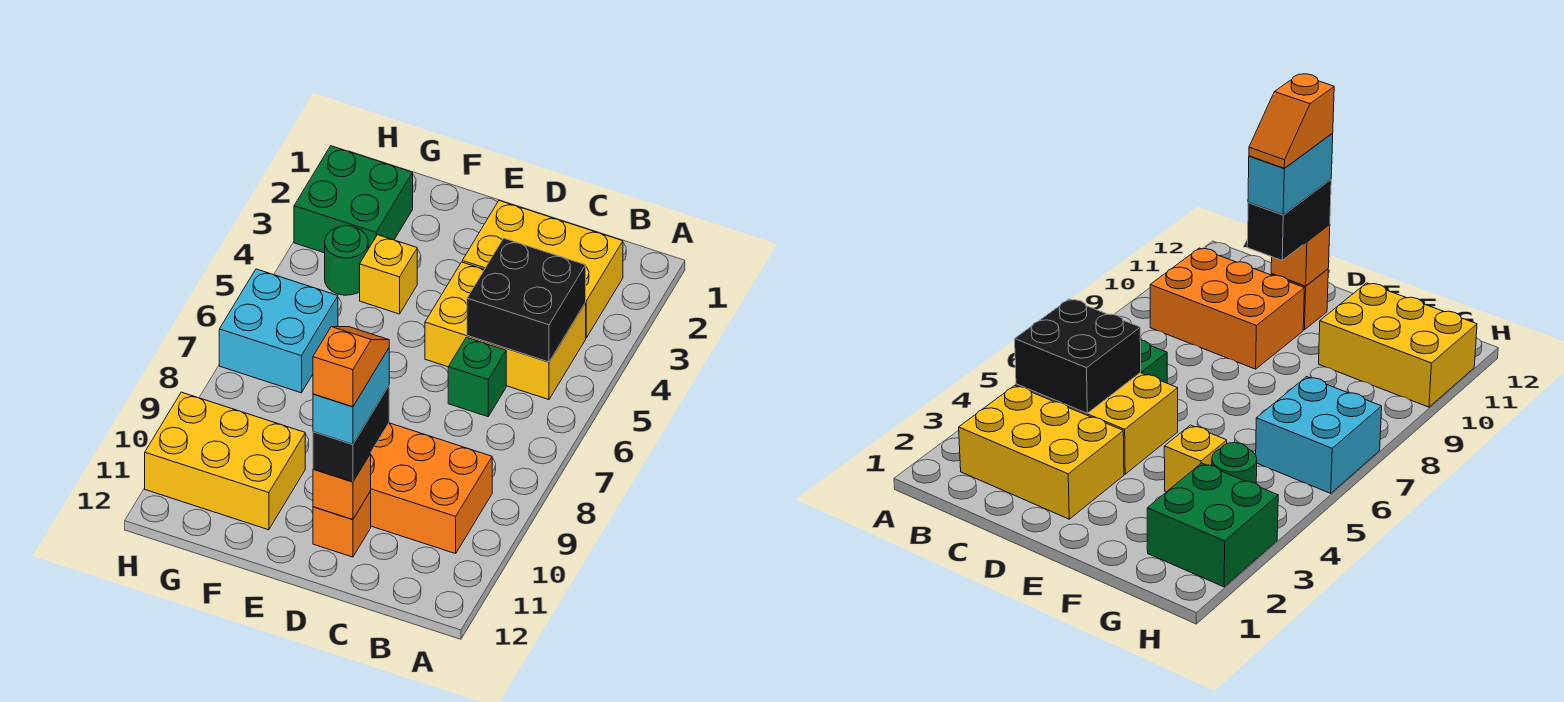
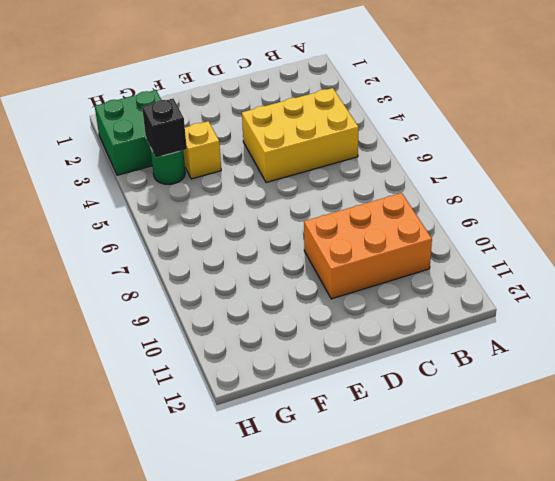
black brick G4 level 2 -> none
none -> yellow brick B2:D3 level 1
none -> green brick C6 level 1
none -> orange brick D11 level 1

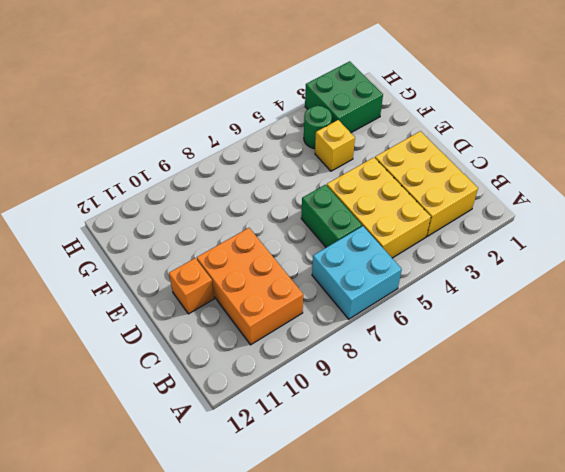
cyan brick A6:B7 level 1 -> cyan brick G6:H7 level 1
green brick C6:D6 level 1 -> green brick C6 level 1
none -> yellow brick F10:H11 level 1
none -> black brick B4:C5 level 2
none -> orange brick D11 level 2

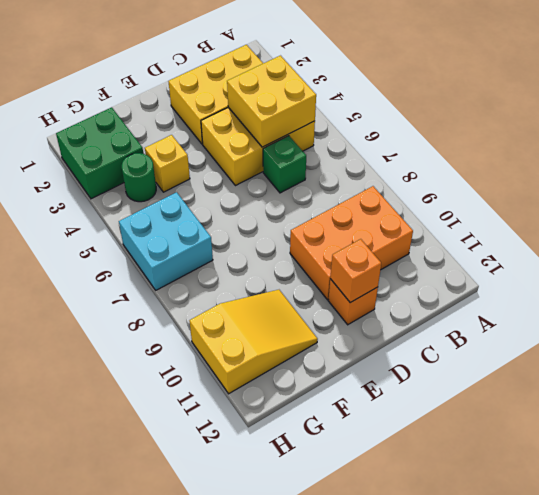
yellow brick B4:C5 level 2 -> black brick B4:C5 level 2
yellow slope F10:H11 level 1 top H -> yellow brick F10:H11 level 1
none -> black brick D10:D11 level 3
none -> cyan brick D10:D11 level 4
none -> orange slope D10:D11 level 5 top 11

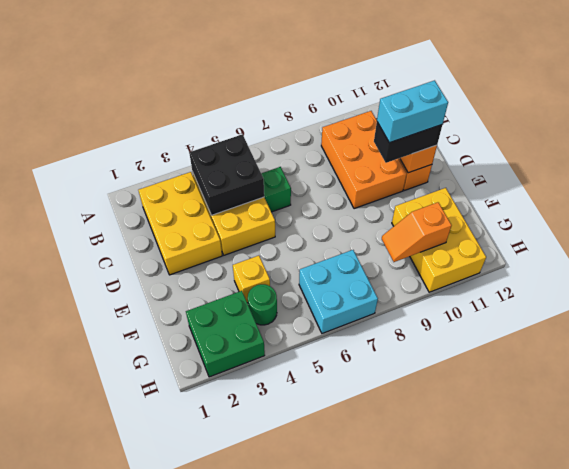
orange slope G9:G10 level 2 top 10 -> orange slope D10:D11 level 5 top 11

